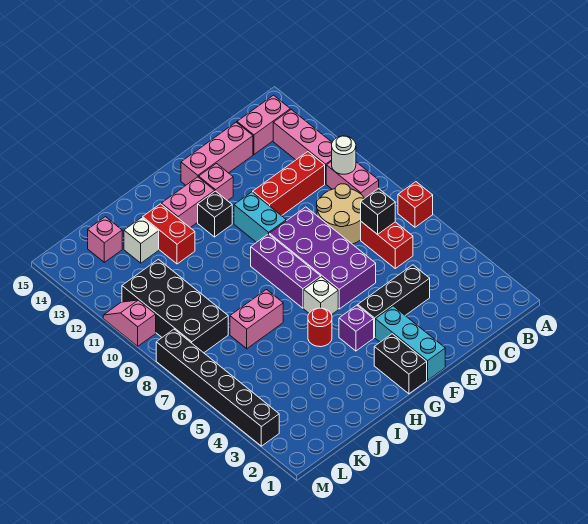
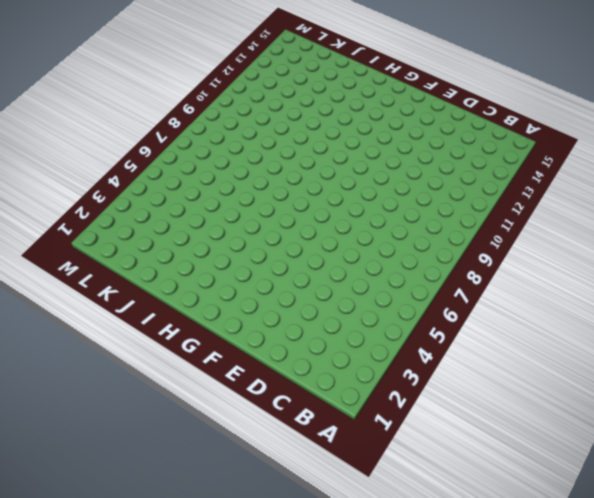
none -> red brick A7 level 1
none -> pink brick B9:B10 level 1
none -> pink brick B11:B13 level 1

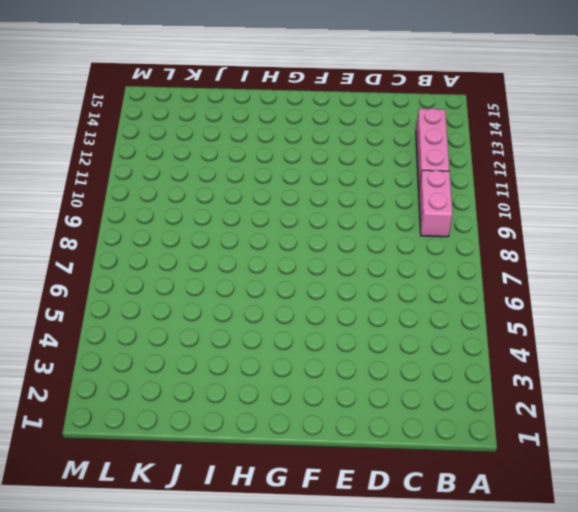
none -> red brick A7 level 1
none -> pink brick B14:C14 level 1
none -> red brick C6:C7 level 1

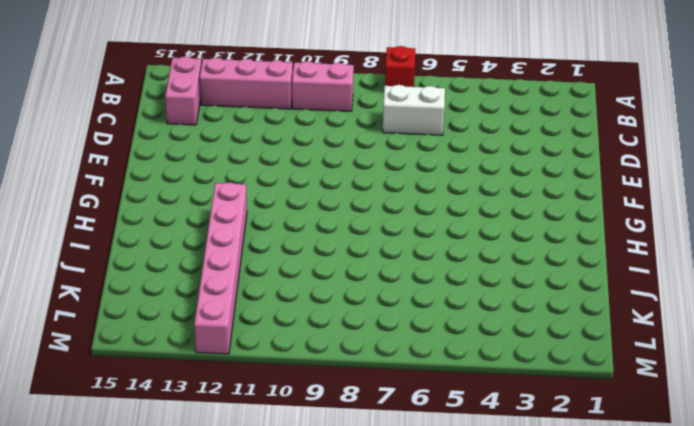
white brick C6:C7 level 1 -> red brick C6:C7 level 1
pink brick H12:M12 level 1 -> red brick I12:I13 level 1
none -> tan round brick C8:D9 level 1
none -> red brick C11:E11 level 1
none -> black brick D4:F4 level 1

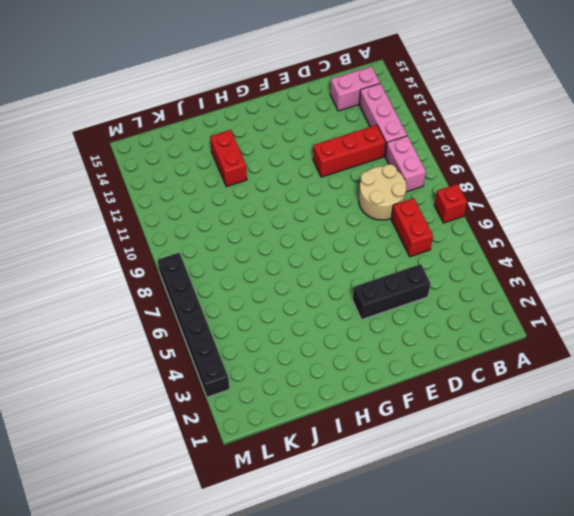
none -> pink brick D14:F14 level 1
none -> purple brick E6:F9 level 1
none -> cyan brick F1:F3 level 1

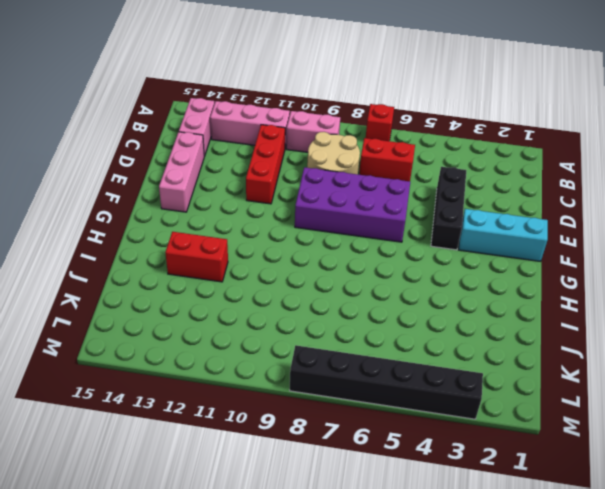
none -> cyan brick F10:F11 level 1
none -> pink brick F13 level 1
none -> black brick G1:G2 level 1

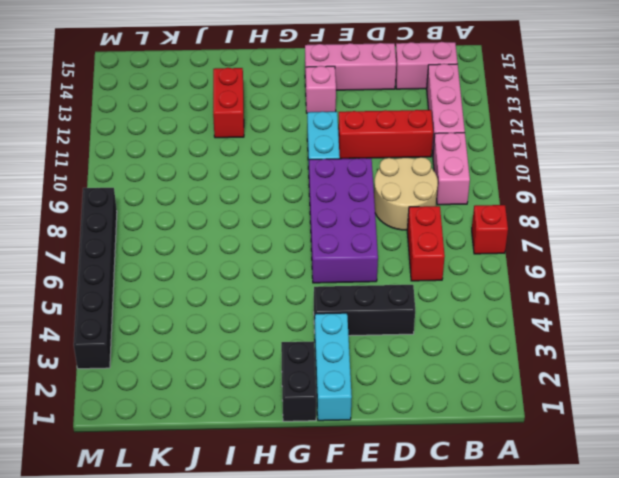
none -> purple brick G4 level 1
none -> white brick G6 level 1
none -> purple brick G7:G9 level 1

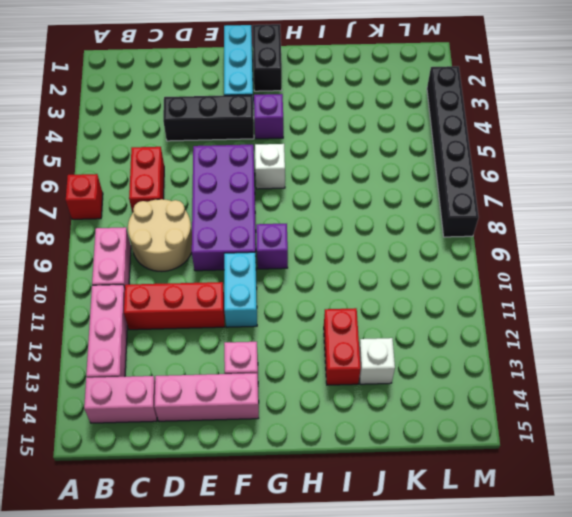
purple brick G9 level 1 -> purple brick G7:G9 level 1
none -> black brick G12 level 1
none -> pink brick G13:H13 level 1
none -> red round brick H5 level 1

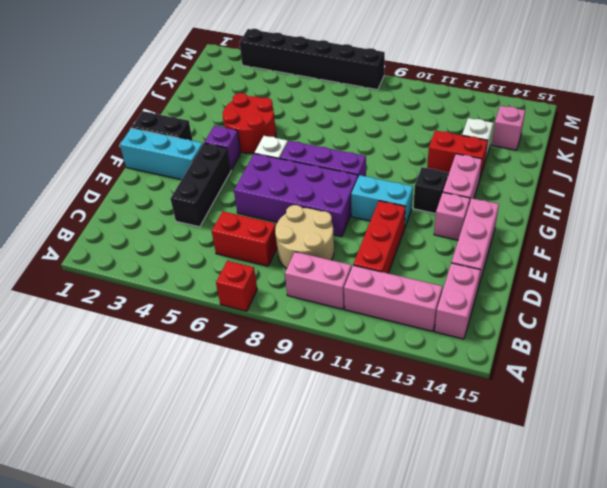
red round brick H4:I5 level 1 -> red round brick H5 level 1
none -> pink brick I7:J7 level 1
none -> black brick K8:L11 level 1
none -> pink slope M10:M11 level 1 top 10

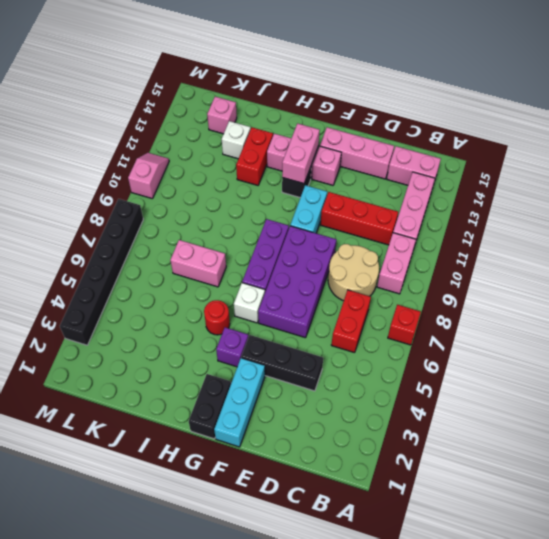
pink brick G12:G13 level 2 -> none
none -> black brick K8:L11 level 1
none -> white round brick B10 level 2
none -> black brick C7 level 2

